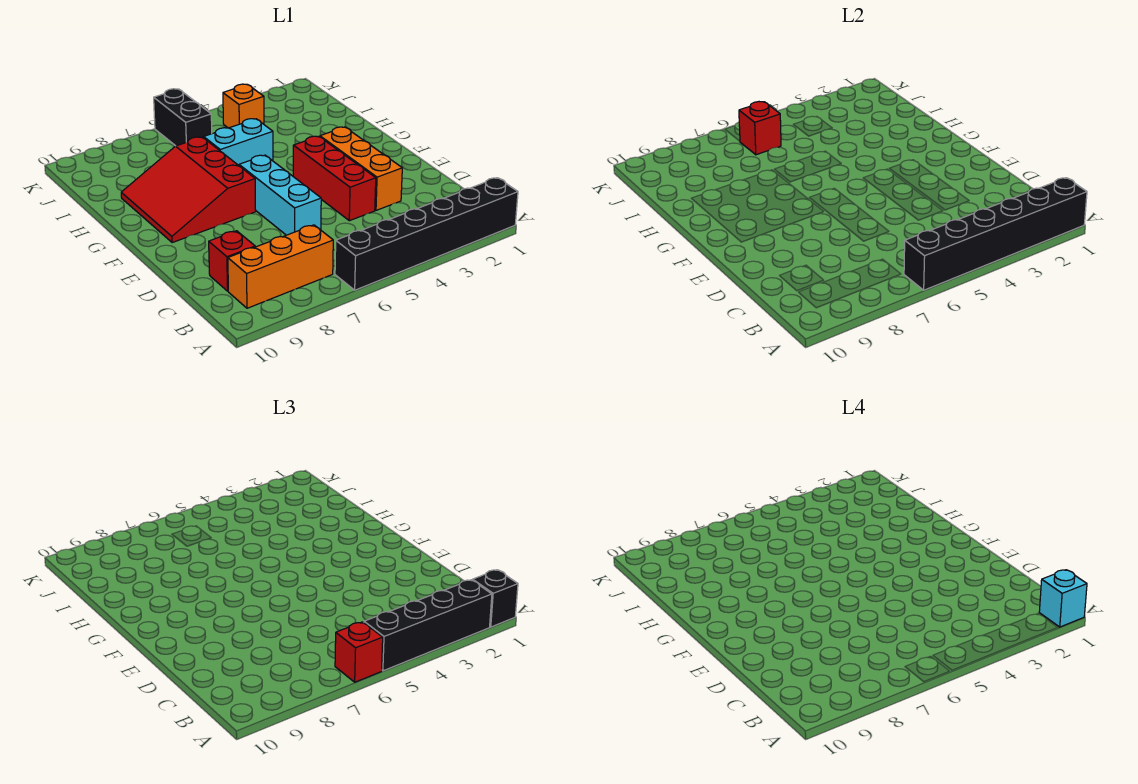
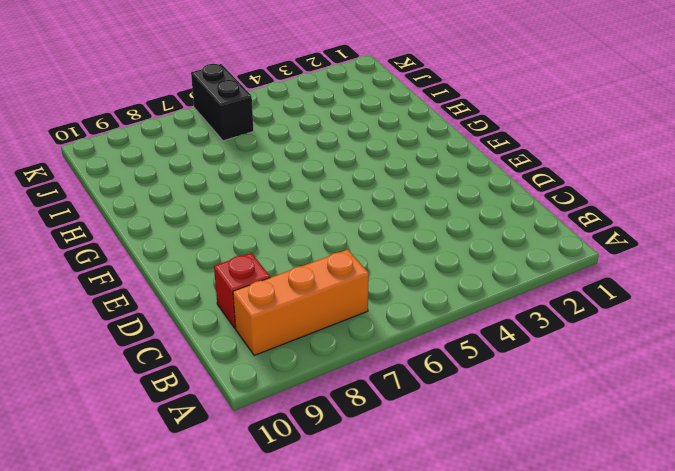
none -> black brick A1:A6 level 1
none -> orange brick D3:F3 level 1
none -> red brick D4:F4 level 1

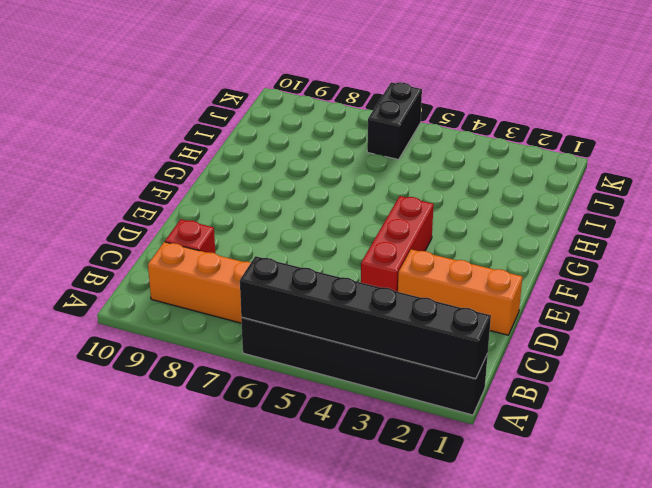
orange brick D1:D3 level 1 -> orange brick D3:F3 level 1
none -> cyan brick D6:F6 level 1
none -> red slope F7:H9 level 1 top 7
none -> cyan brick H5:H6 level 1

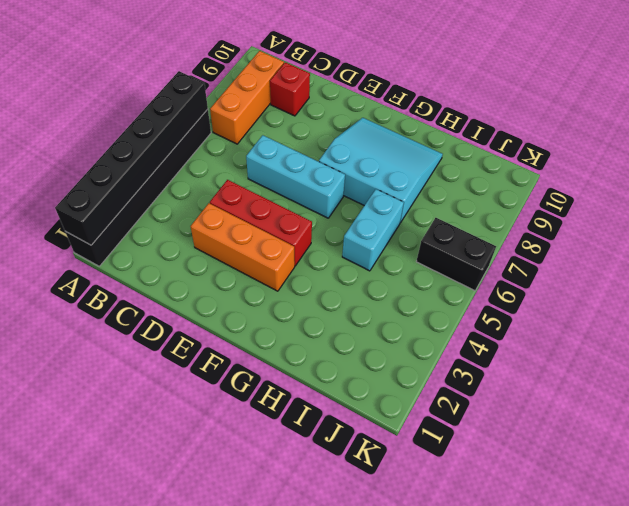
cyan slope F7:H9 level 1 top 7 -> red slope F7:H9 level 1 top 7
none -> orange brick J4 level 1
none -> red brick J6 level 2
none -> black brick A1 level 3

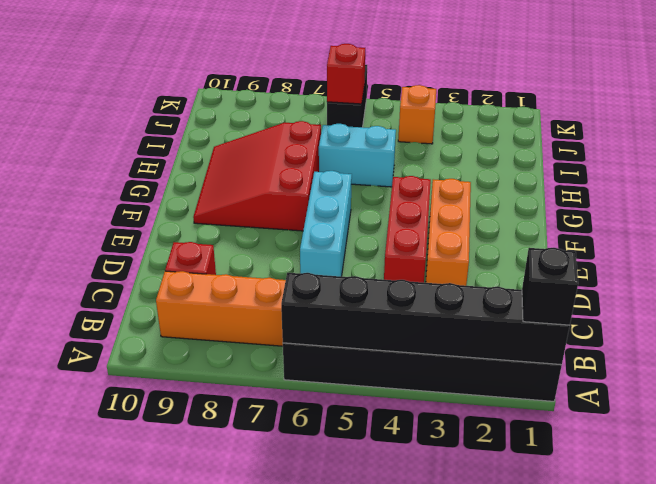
none -> black brick A2:A5 level 3
none -> red brick A6 level 3
none -> cyan brick A1 level 4

